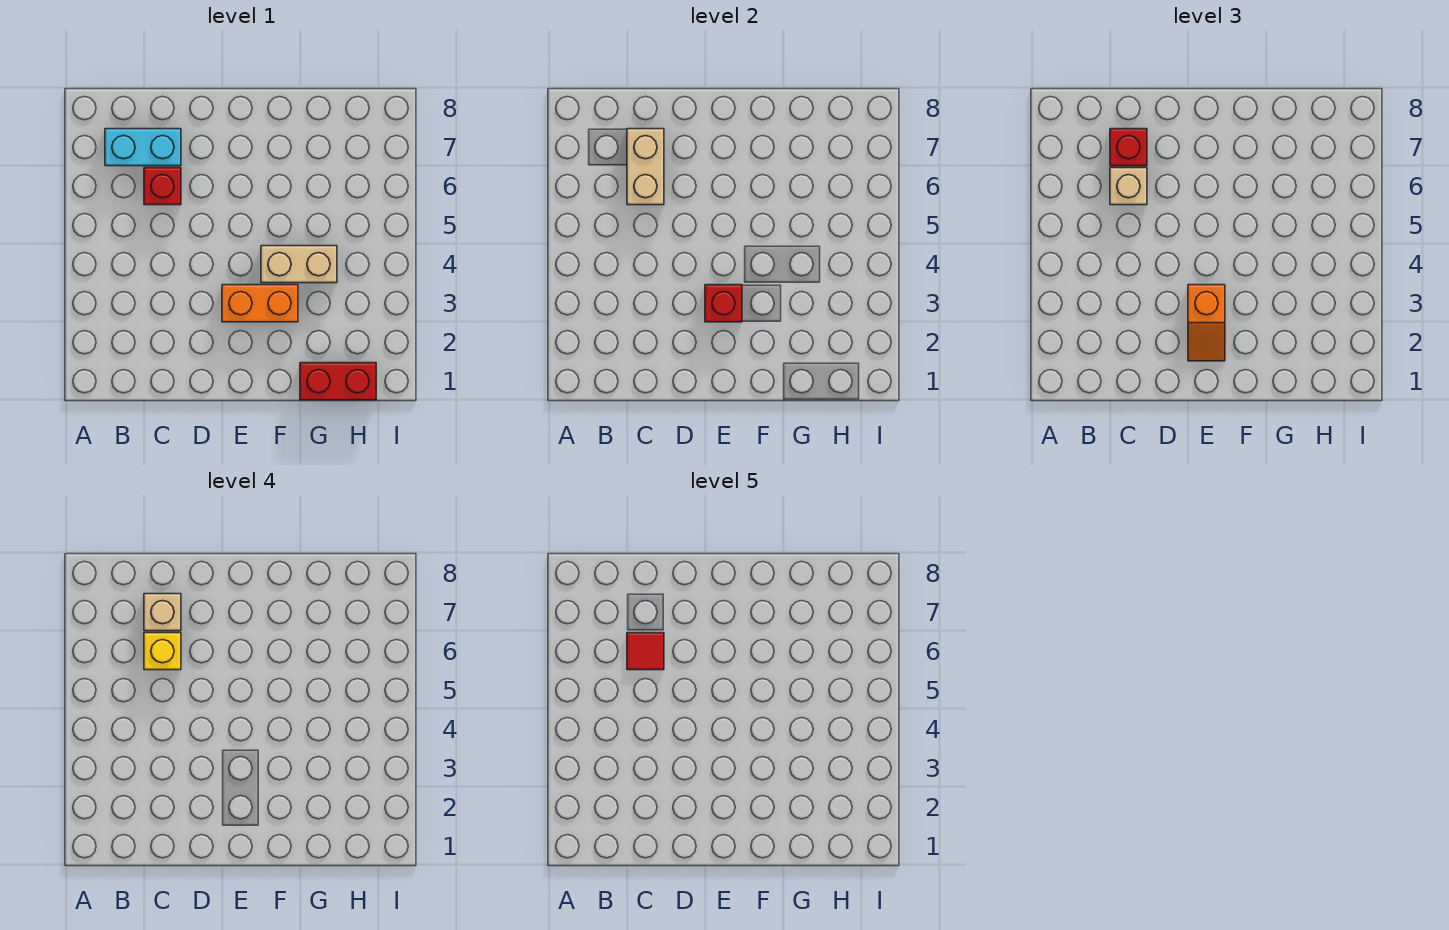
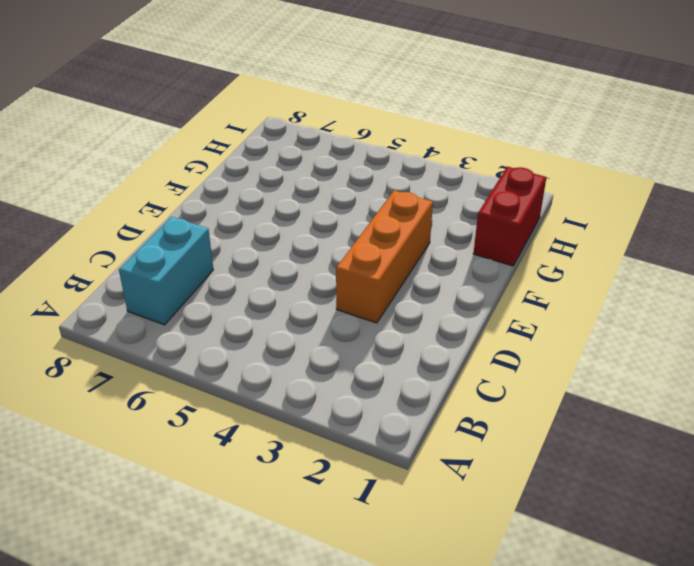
orange brick D3:F3 level 1 -> orange brick E3:F3 level 1
none -> red brick C6 level 1
none -> tan brick F4:G4 level 1
none -> tan brick C6:C7 level 2

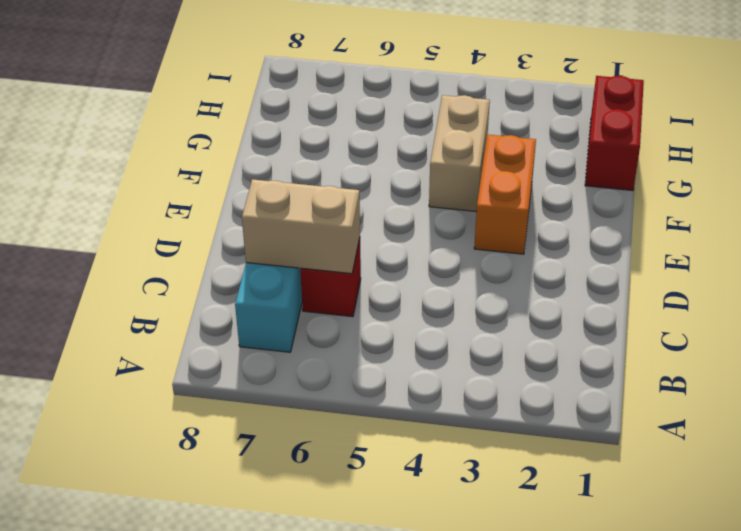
none -> red brick E3 level 2
none -> tan brick C6 level 3
none -> red brick C7 level 3

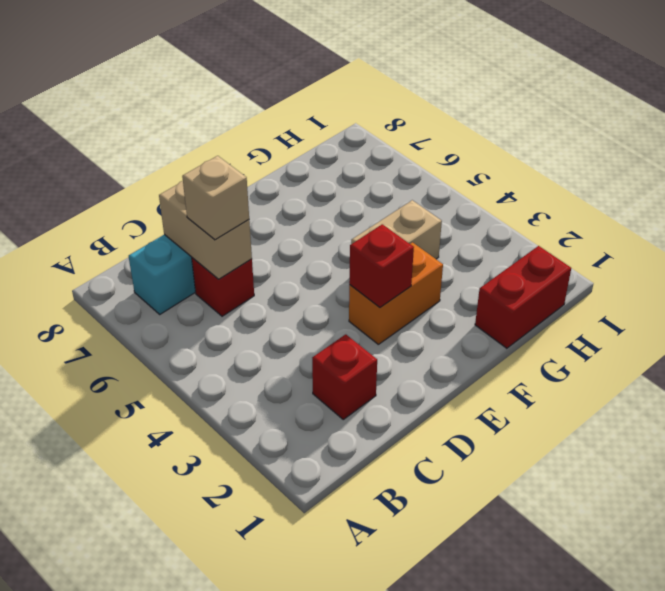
red brick C2 level 1 -> red brick C7 level 3
none -> orange slope E2:E3 level 3 top 3
none -> yellow brick C6 level 4
none -> tan brick C7 level 4

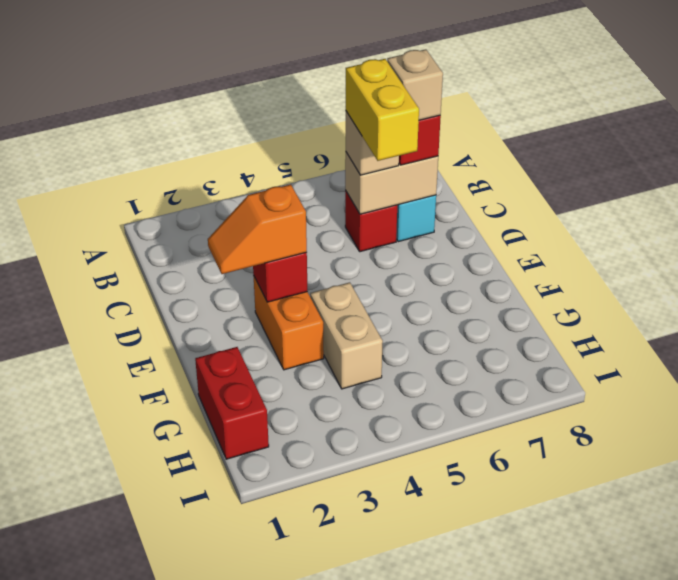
yellow brick C6:D6 level 4 -> yellow brick C6 level 4
none -> red tile C6 level 5

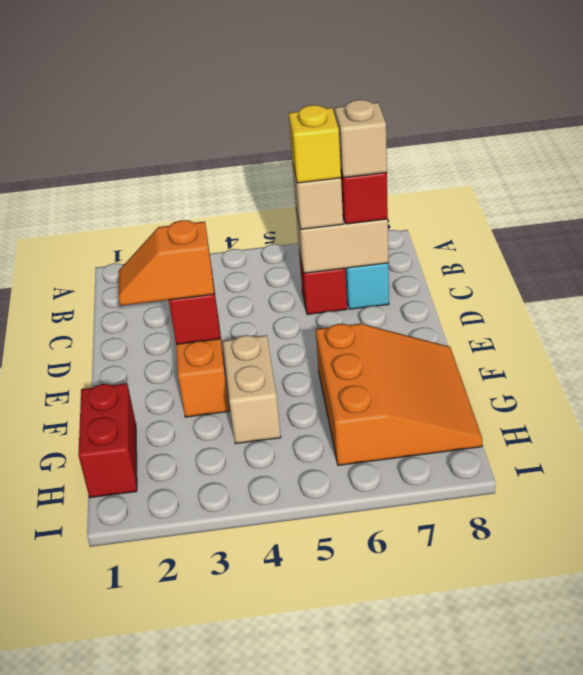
orange slope F6:H8 level 1 top 6 -> none
none -> red tile C6 level 5

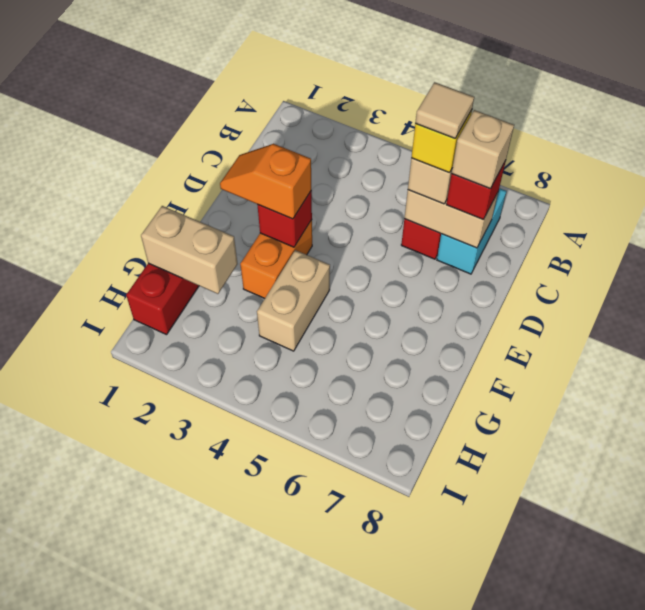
tan tile C6 level 5 -> red tile C6 level 5
tan brick G1:G2 level 2 -> none

